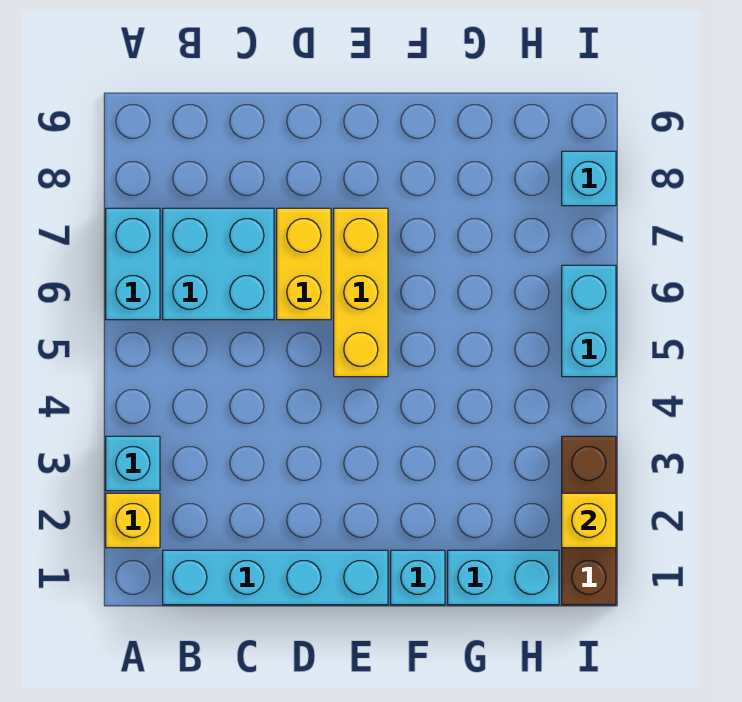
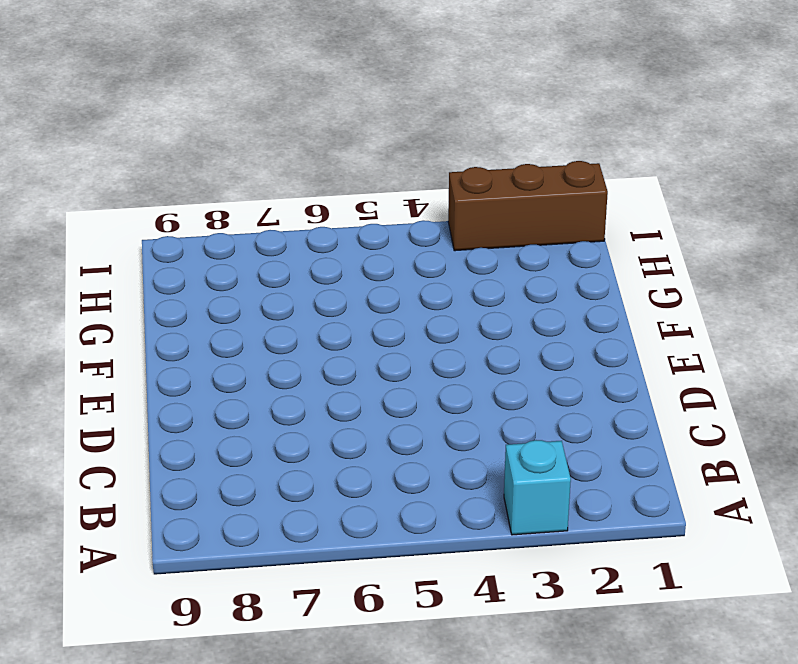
none -> yellow brick A2 level 1
none -> cyan brick A6:A7 level 1
none -> cyan brick B1:E1 level 1

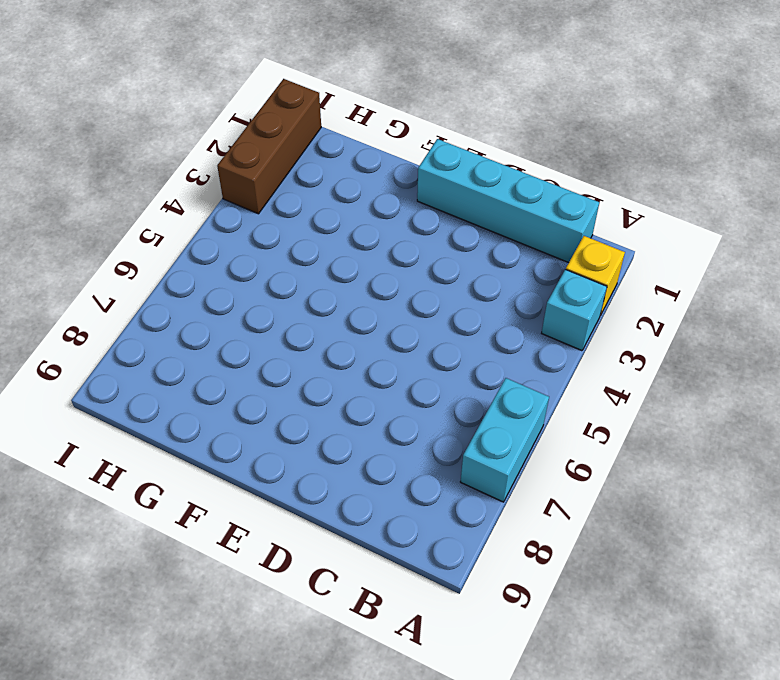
none -> cyan brick B6:C7 level 1
none -> yellow brick D6:D7 level 1
none -> yellow brick E5:E7 level 1

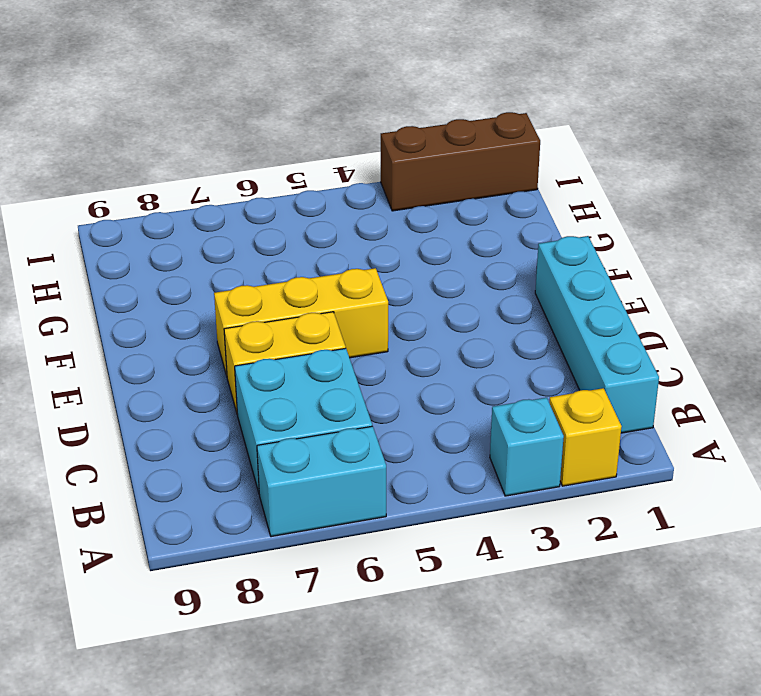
none -> cyan brick F1 level 1
none -> cyan brick G1:H1 level 1
none -> cyan brick I5:I6 level 1

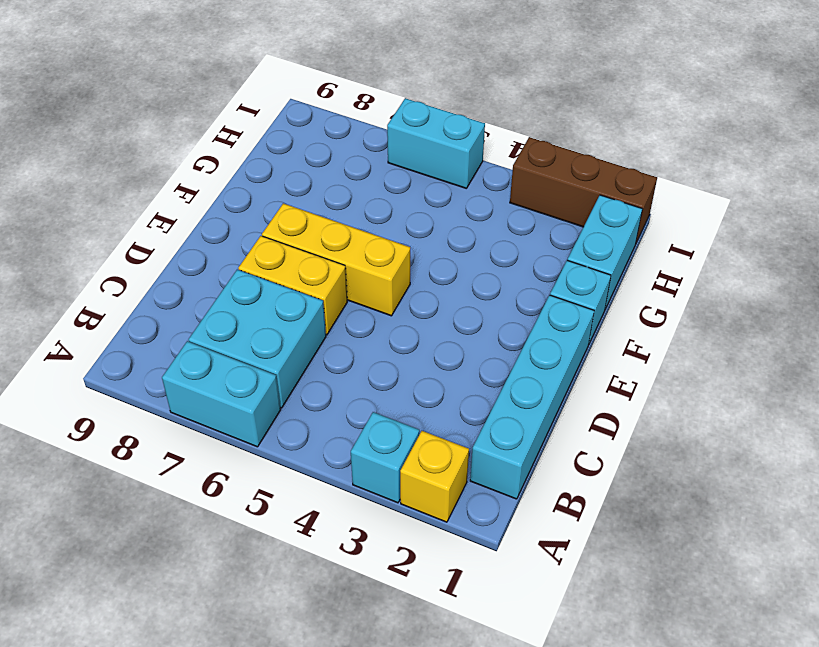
none -> cyan brick I8 level 1
none -> yellow brick I2 level 2

